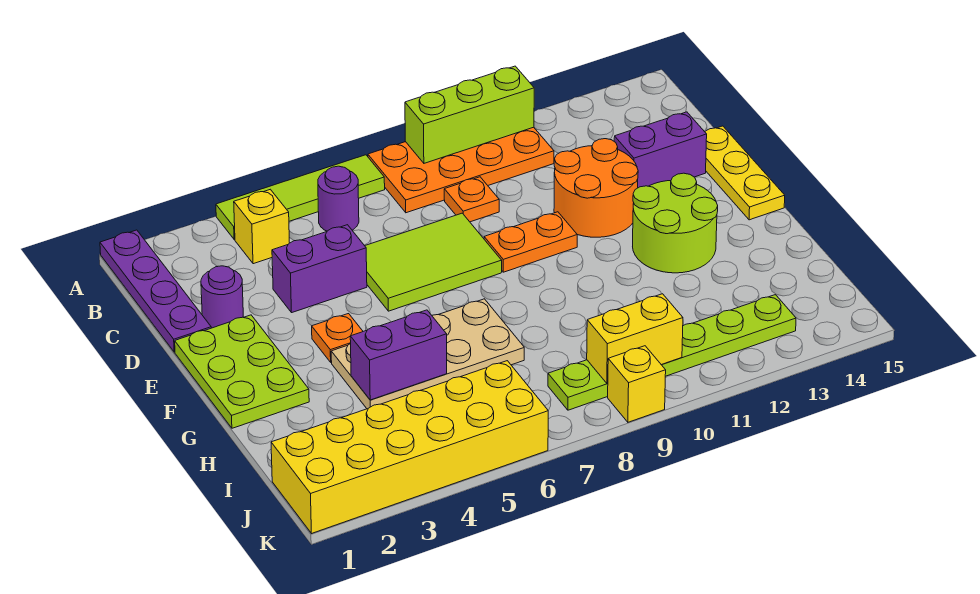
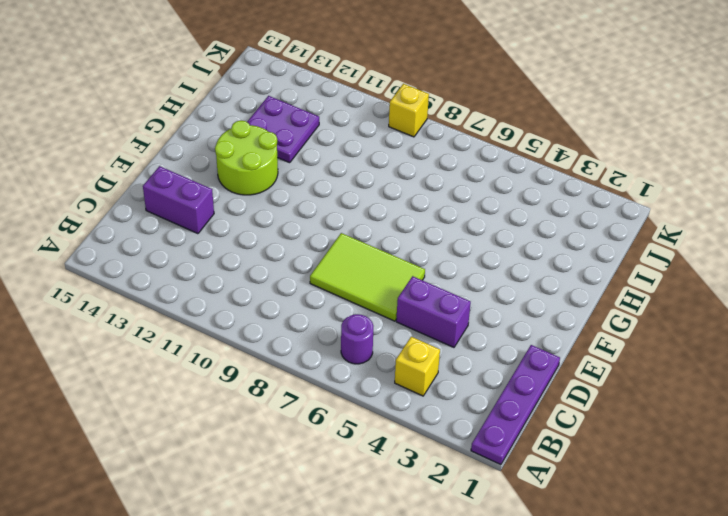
purple plate H12:I13 level 1 -> none
none -> lime tile A4:A7 level 1
none -> orange plate A8:B11 level 1
none -> orange plate C9 level 1

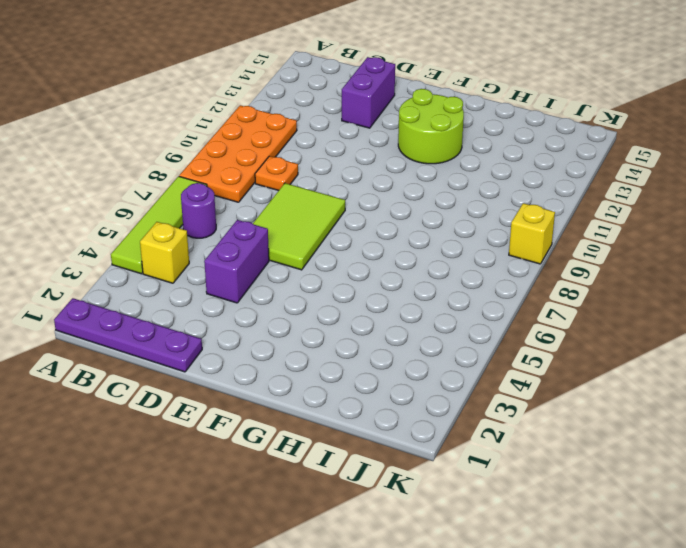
none -> purple round brick D2 level 1
none -> orange round brick D11:E12 level 1
none -> yellow plate D15:F15 level 1

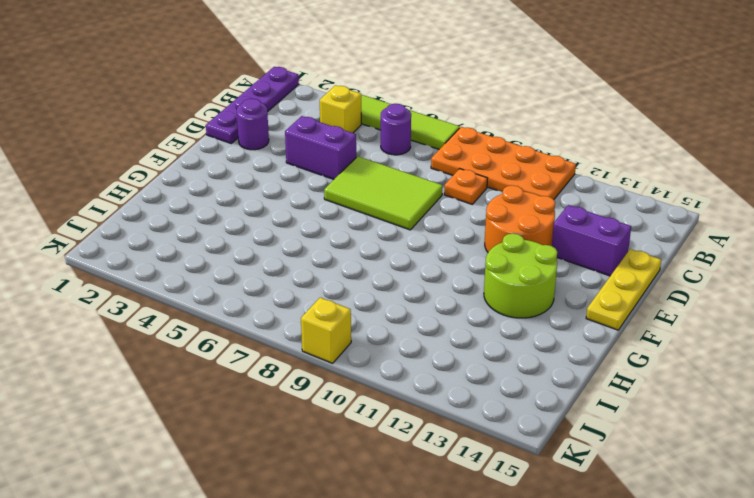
none -> lime plate E1:G2 level 1
none -> orange plate E9:E10 level 1
none -> orange plate F4 level 1

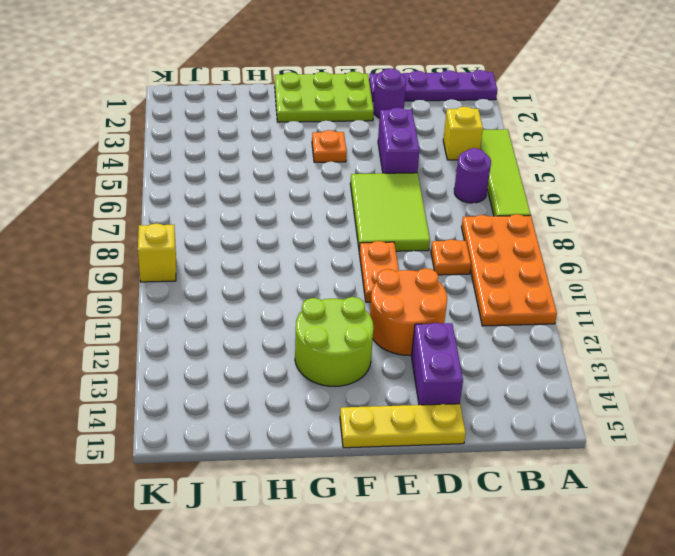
none -> tan plate G4:H7 level 1
none -> yellow brick J1:K6 level 1
none -> lime plate J8:J13 level 1

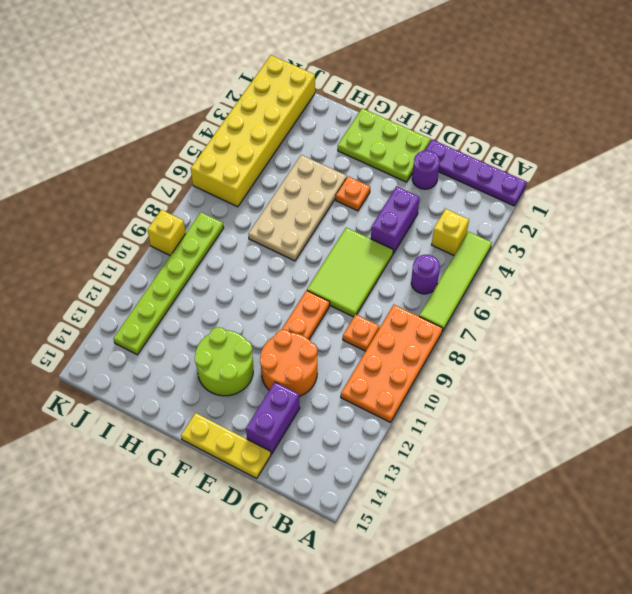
none -> lime brick A9:A11 level 2
none -> purple brick H4:H5 level 2
none -> yellow brick J9:J10 level 2

